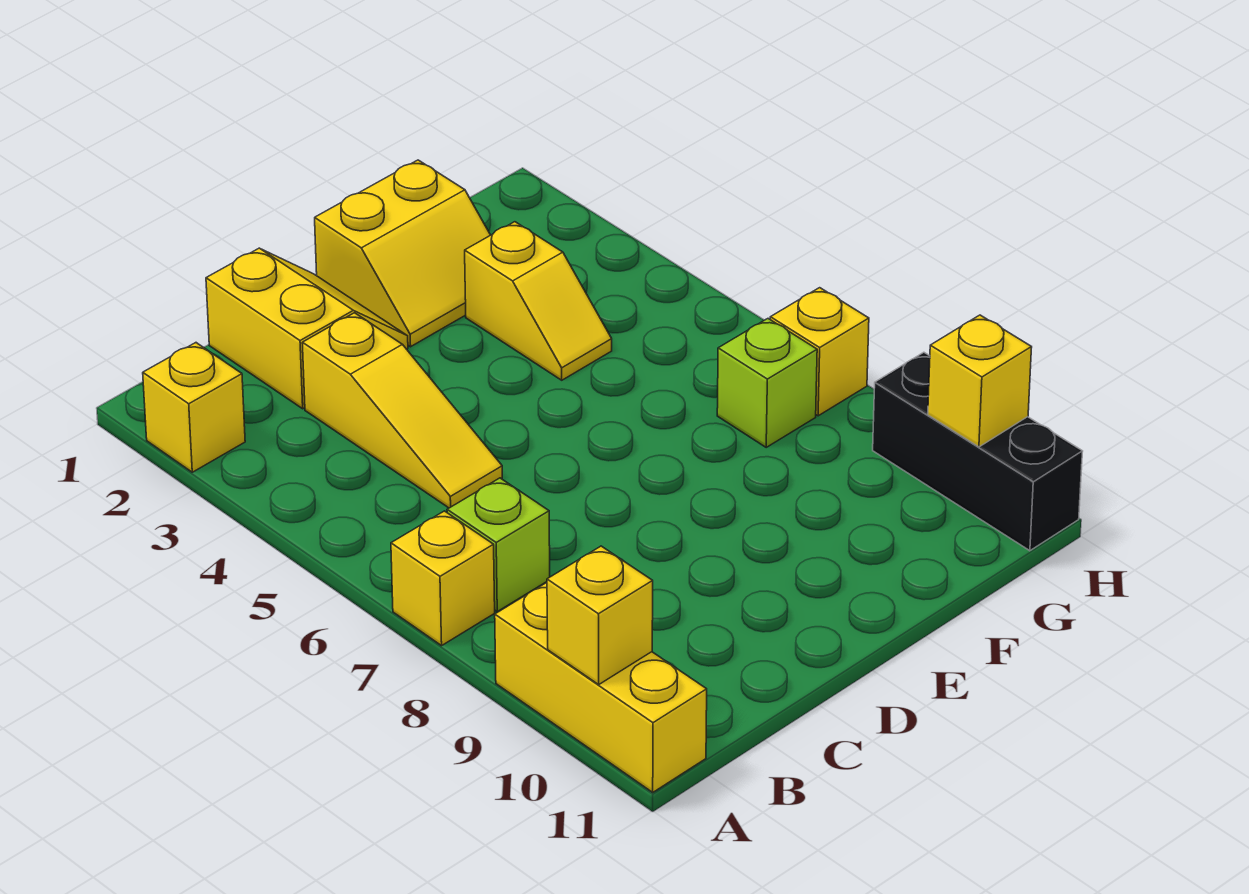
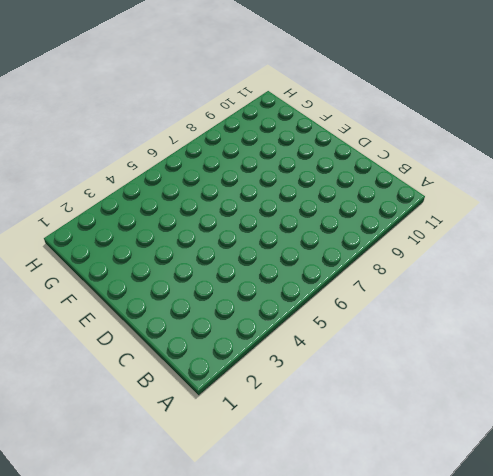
none -> yellow brick A2 level 1
none -> yellow brick A7 level 1
none -> yellow brick A9:A11 level 1

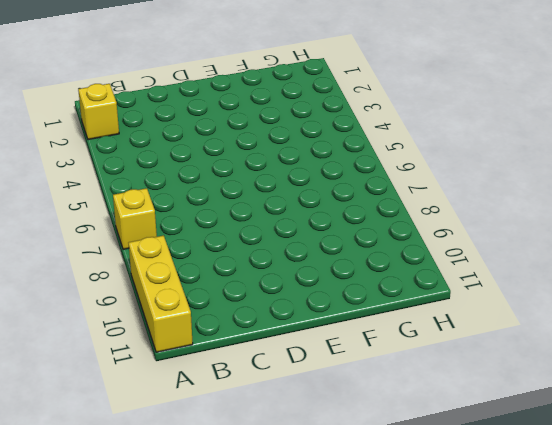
none -> lime brick B7 level 1
none -> yellow slope C1:D2 level 1 top C
none -> yellow slope C3:C5 level 1 top 3

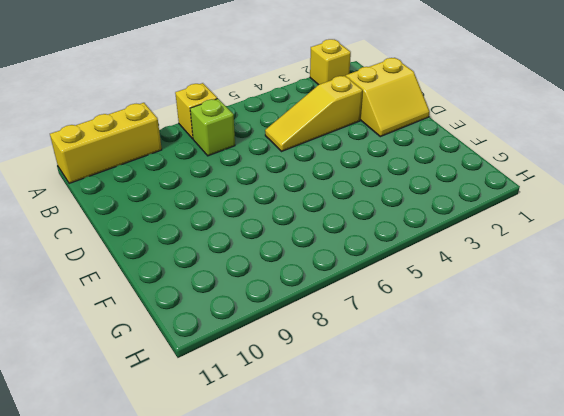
none -> yellow slope E1:F2 level 1 top 1
none -> yellow slope F3:F4 level 1 top 3
none -> lime brick G7 level 1

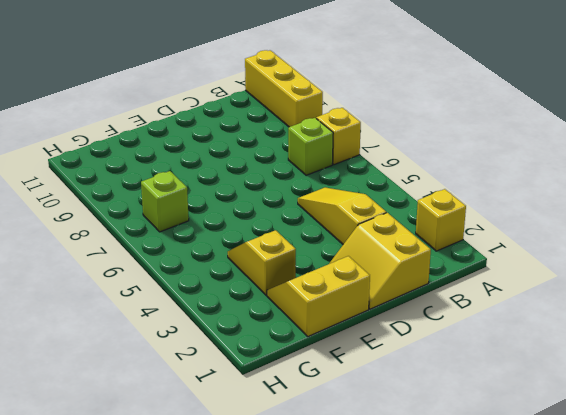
none -> yellow brick H7 level 1
none -> black brick H9:H11 level 1
none -> yellow brick A10 level 2

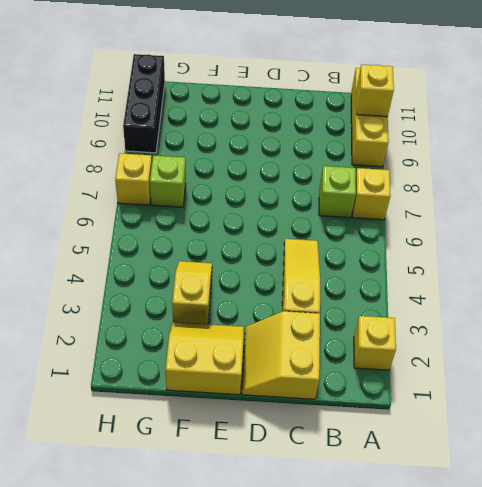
none -> yellow brick H10 level 2

